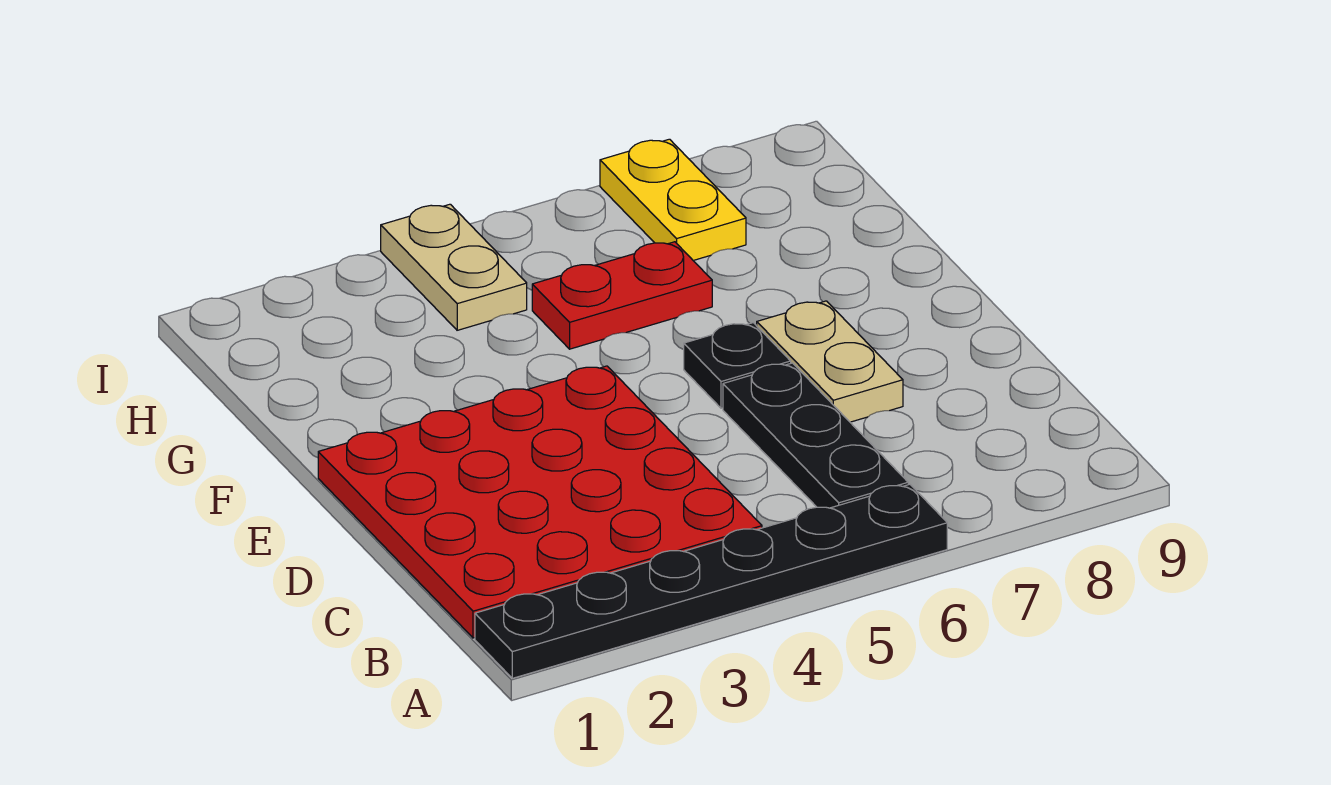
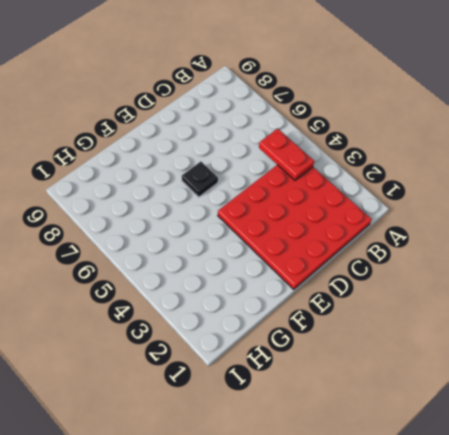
red plate B4:B5 level 2 -> red plate G5:G6 level 1
none -> black plate A1:A6 level 1
none -> black plate B6:D6 level 1

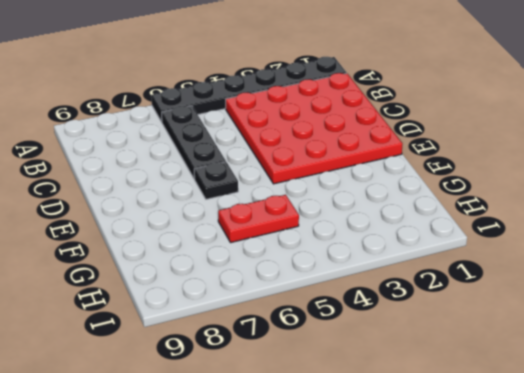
none -> tan plate D7:E7 level 1
none -> tan plate H4:I4 level 1

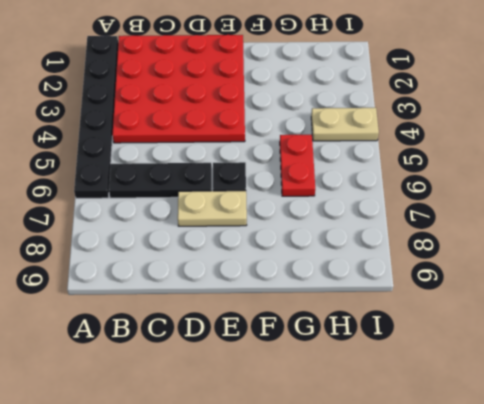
none -> yellow plate H7:I7 level 1

